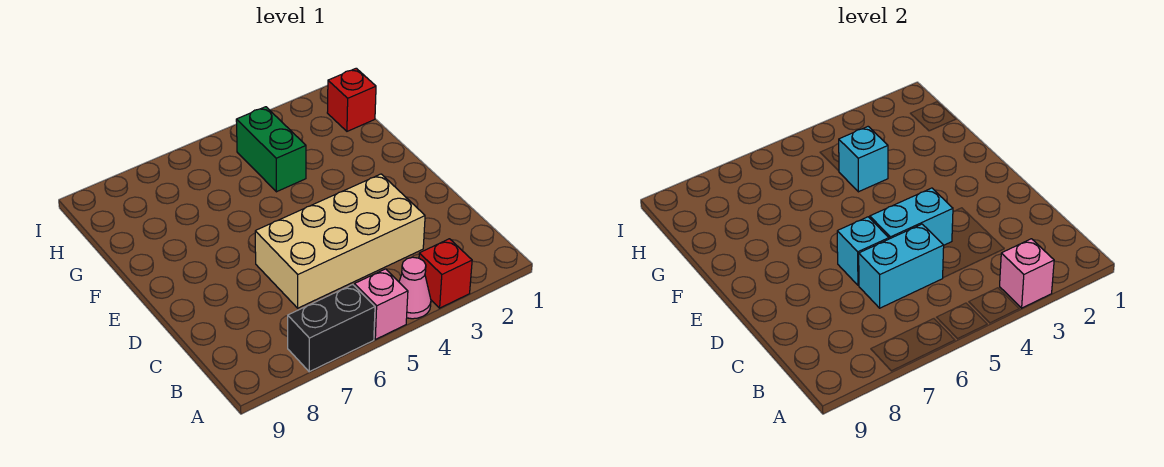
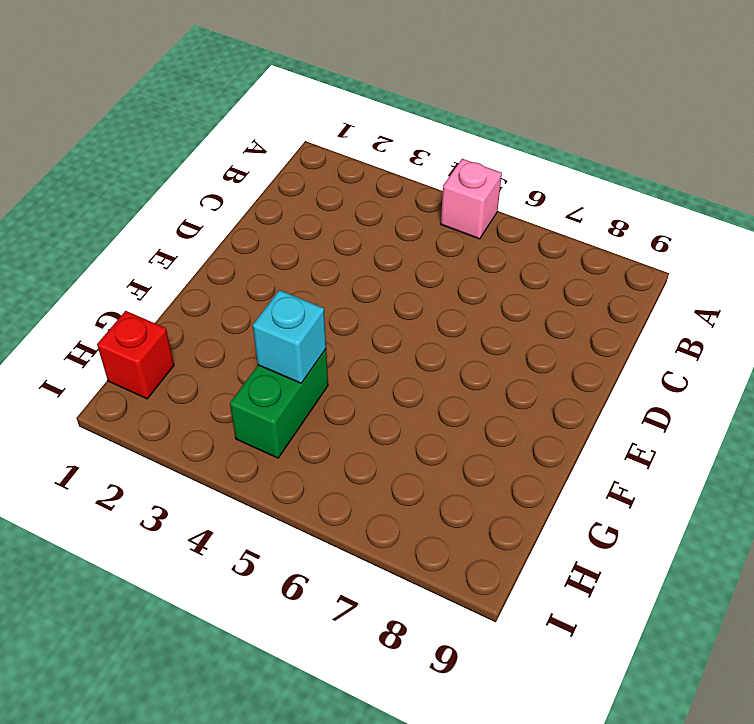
none -> red brick A3 level 1
none -> pink cone A4 level 1
none -> black brick A6:A7 level 1

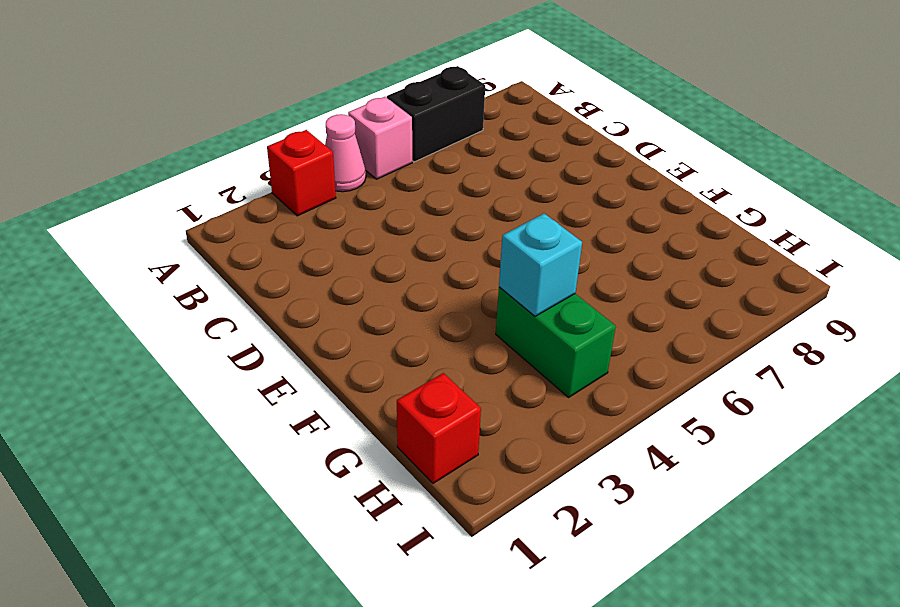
none -> tan brick C3:D6 level 1
none -> pink brick A3 level 2
none -> cyan brick C5:C6 level 2

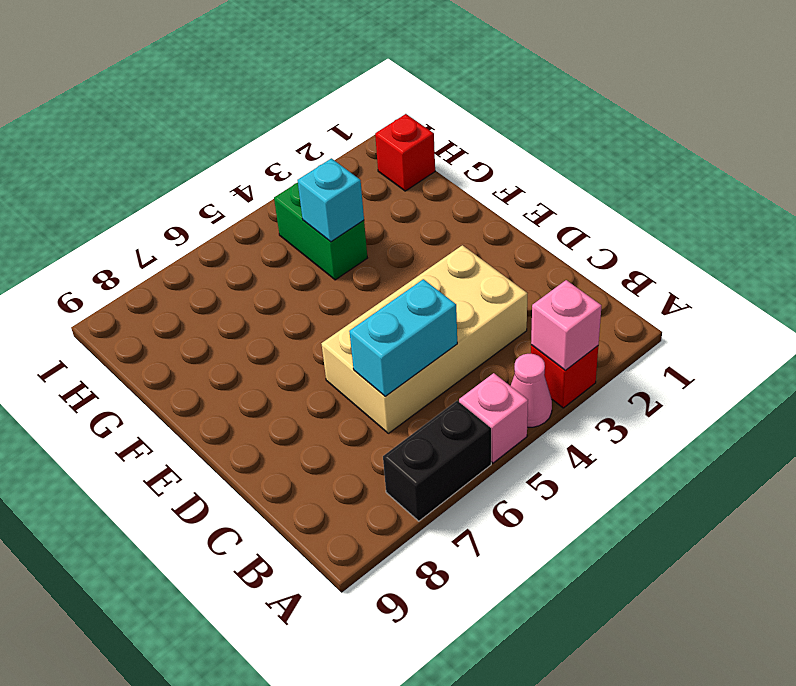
none -> cyan brick D4:D5 level 2
none -> cyan brick D6 level 2

